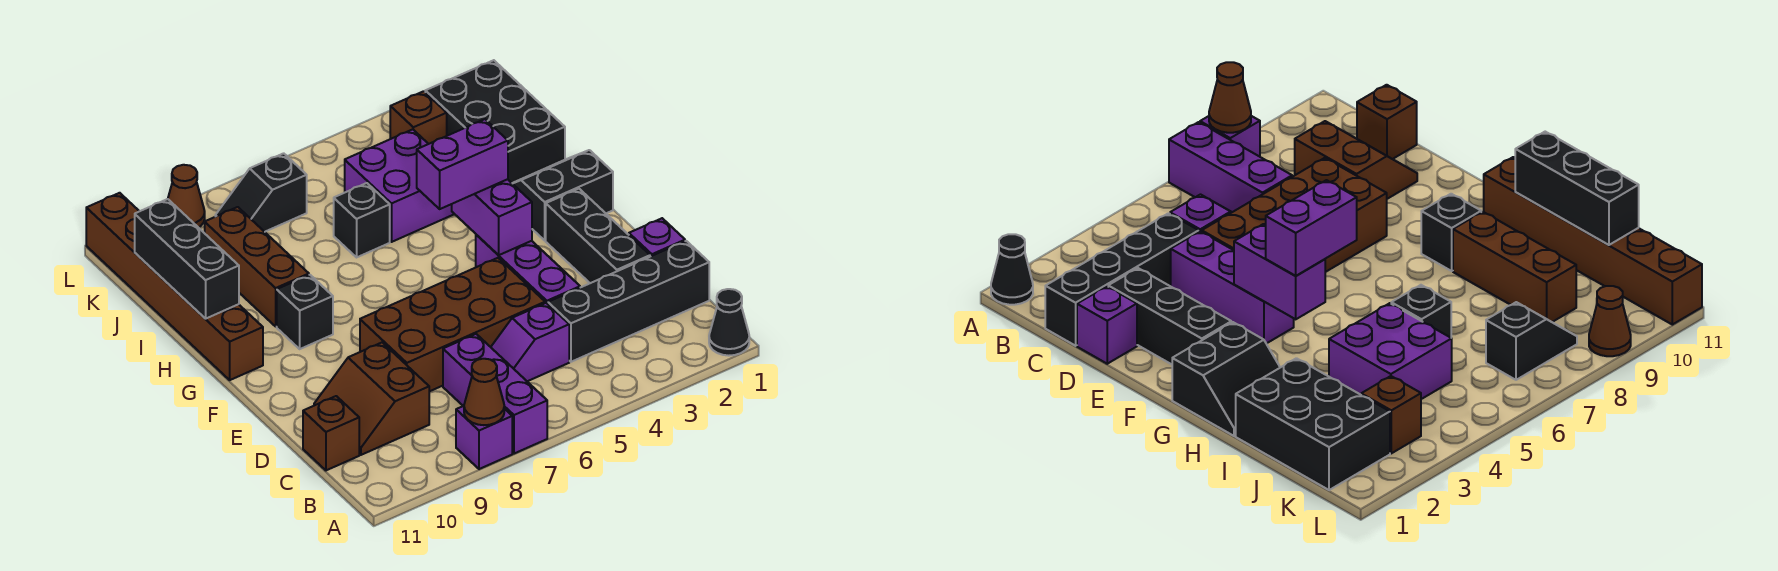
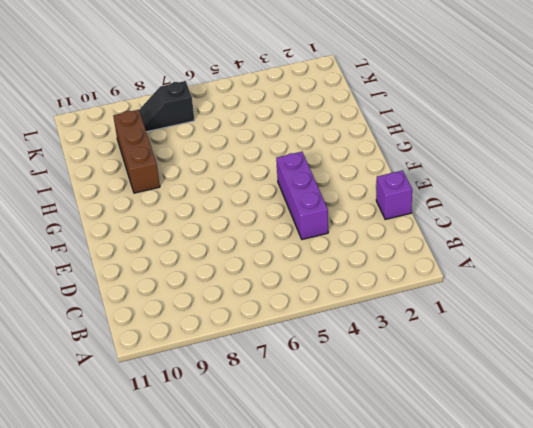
none -> black cone A1 level 1
none -> purple brick A7:C7 level 1
none -> purple brick A8 level 1

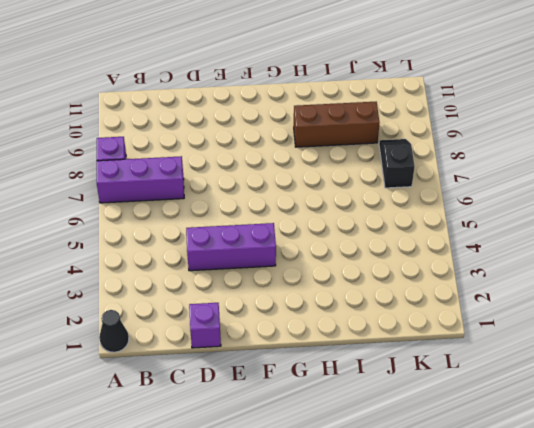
none -> black brick C1:C4 level 1
none -> purple slope C5:C6 level 1 top 5
none -> brown slope C9:D10 level 1 top 9

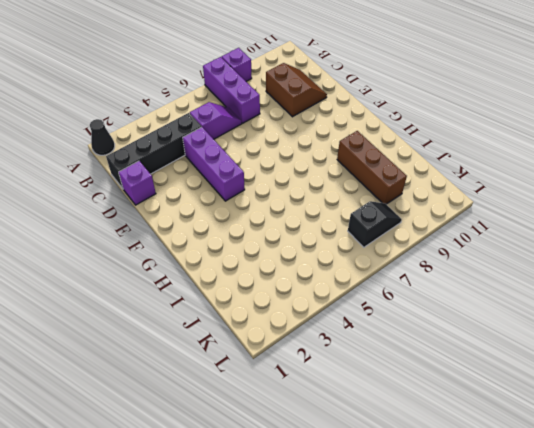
none -> brown brick C11 level 1
none -> black brick D2:F2 level 1
none -> brown brick D5:E8 level 1

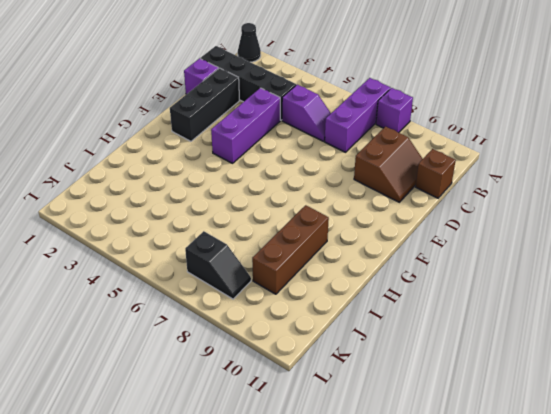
none -> brown brick D5:E8 level 1
none -> black slope G1:H2 level 1 top G
none -> black brick G9 level 1

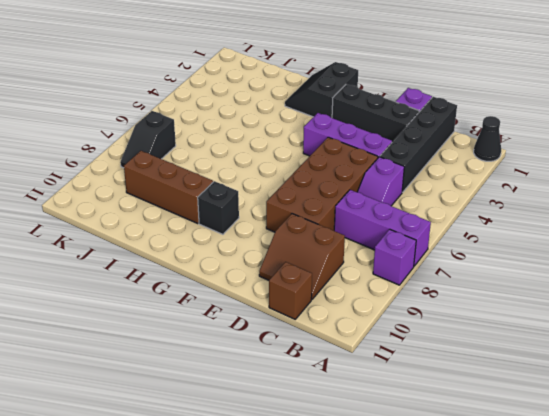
none -> brown brick G11:L11 level 1
none -> black brick I1:K2 level 1
none -> purple brick I4:J5 level 1

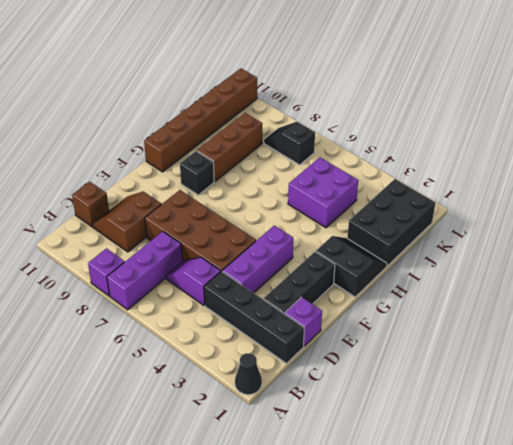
none -> black brick I6 level 1
none -> brown brick K3 level 1
none -> brown cone L9 level 1

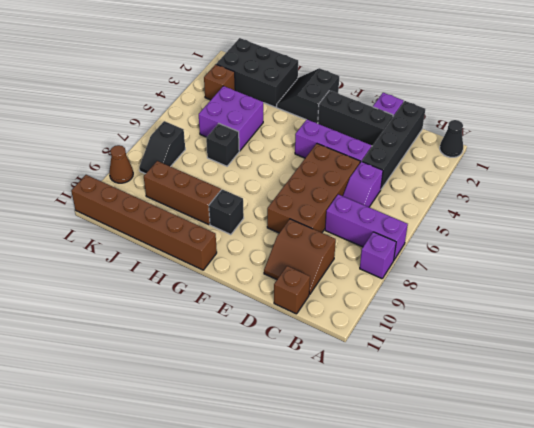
none -> brown cone A8 level 2
none -> purple brick F4:G4 level 2
none -> black brick H11:J11 level 2

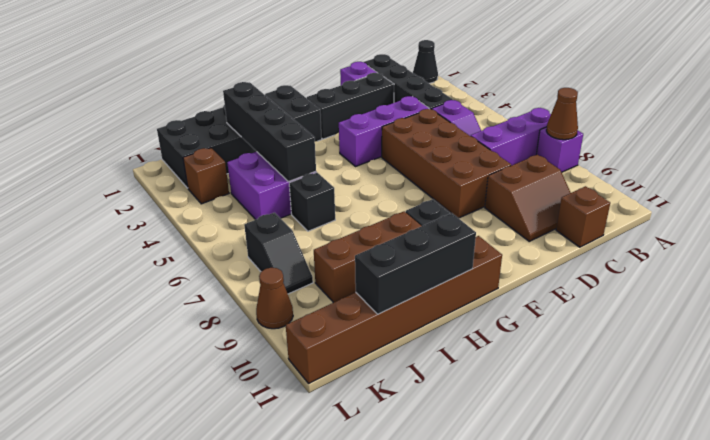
black brick I2:I5 level 2 -> none
none -> purple brick F4:G4 level 2
none -> purple brick G4:G5 level 3

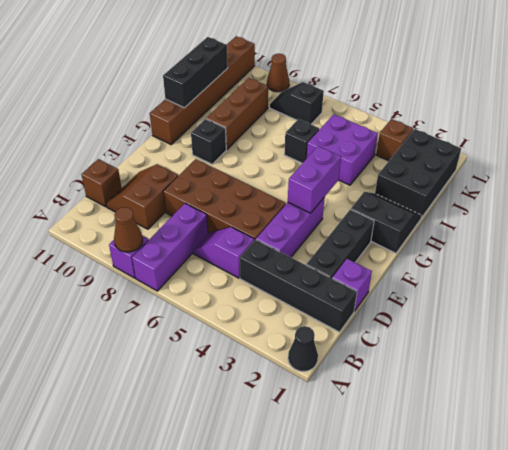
none -> purple brick G4:G5 level 3

